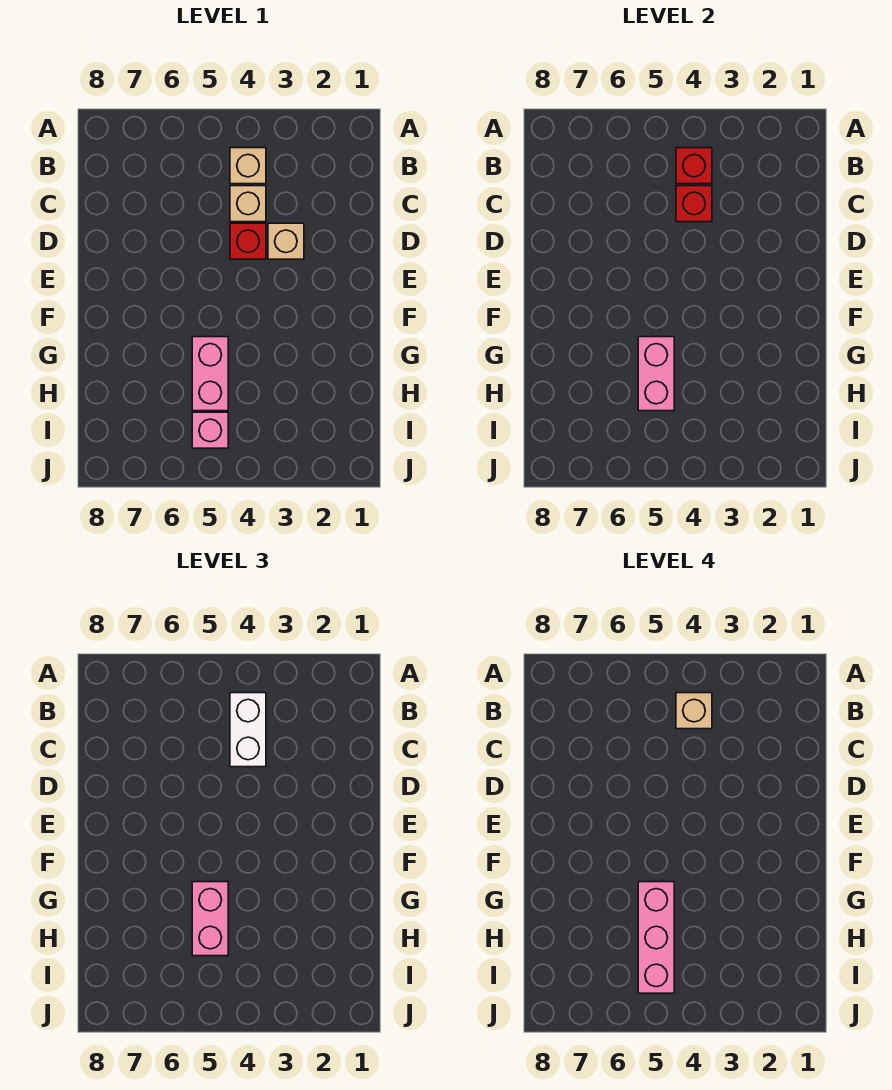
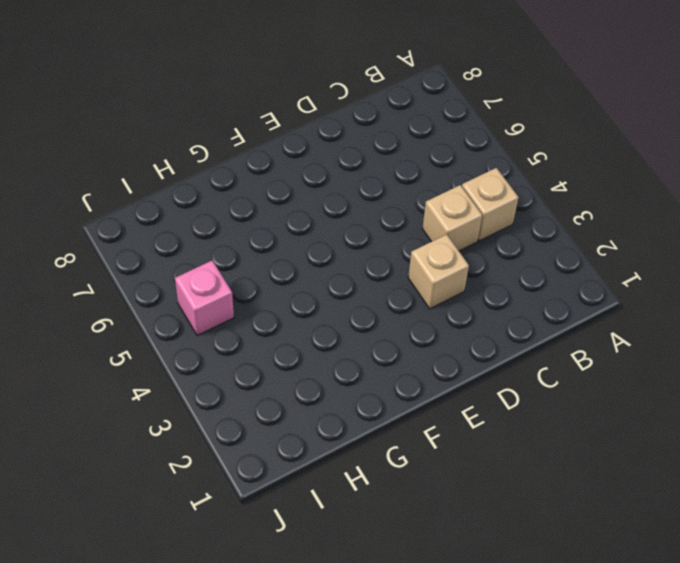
none -> red brick D4 level 1
none -> pink brick G5:H5 level 1
none -> red brick B4 level 2

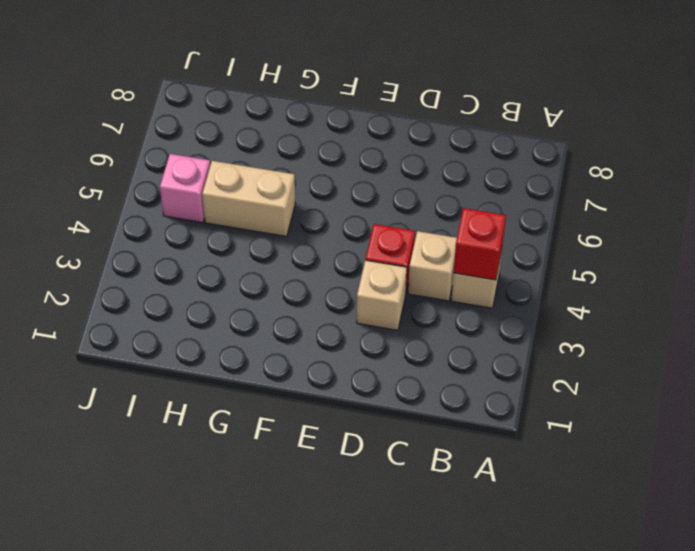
tan brick G5:H5 level 1 -> pink brick G5:H5 level 1
none -> red brick C4 level 2
none -> pink brick G5:H5 level 2
none -> white brick B4:C4 level 3

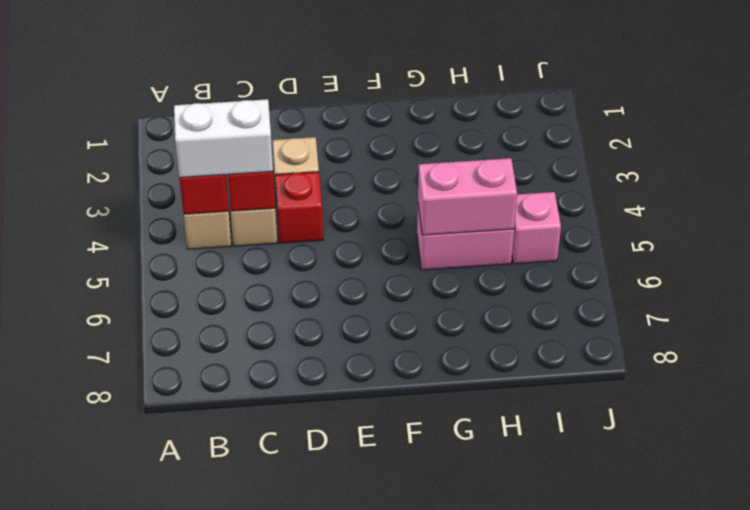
none -> pink brick G5:H5 level 3
none -> tan brick B4 level 4
none -> pink brick G5:I5 level 4

